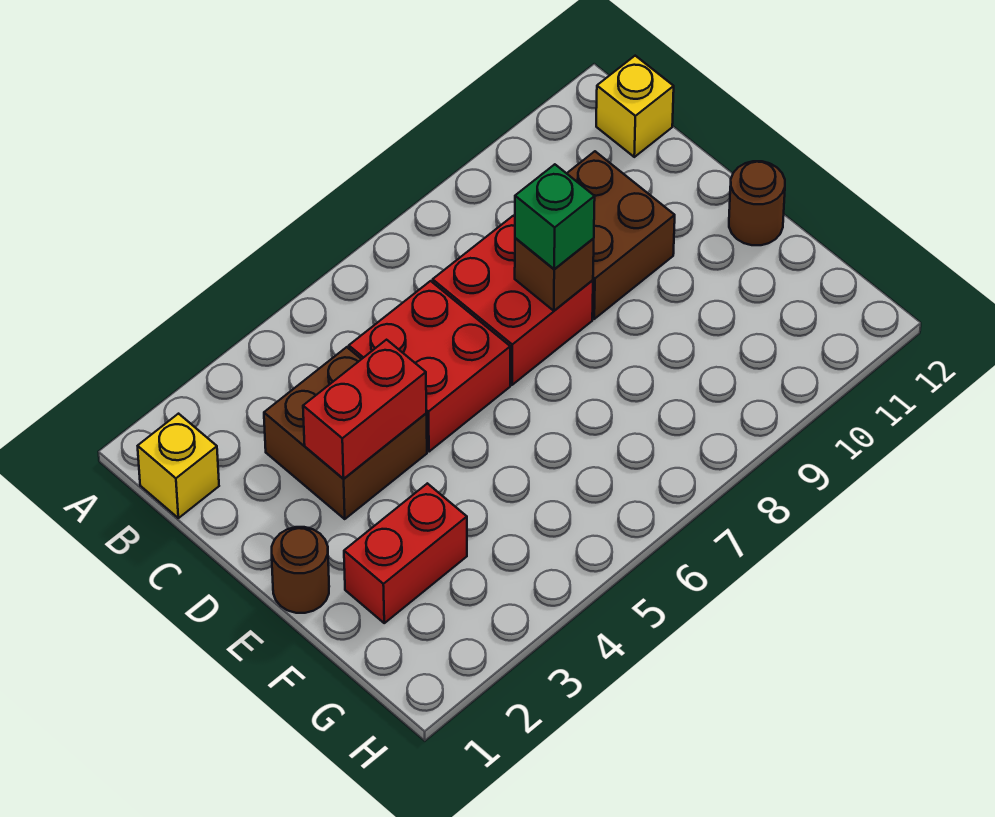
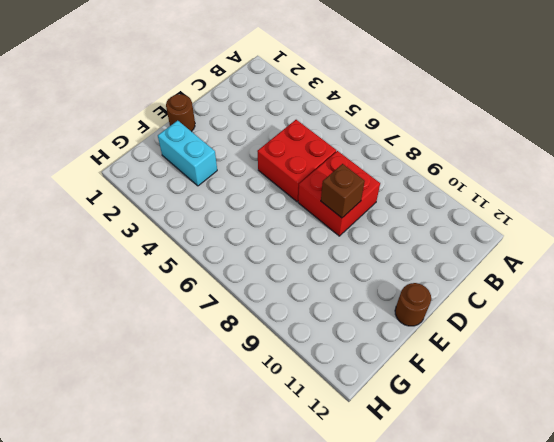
cyan brick F2:F3 level 1 -> red brick F2:F3 level 1
none -> yellow brick B1 level 1
none -> yellow brick B12 level 1
none -> brown brick C3:D4 level 1

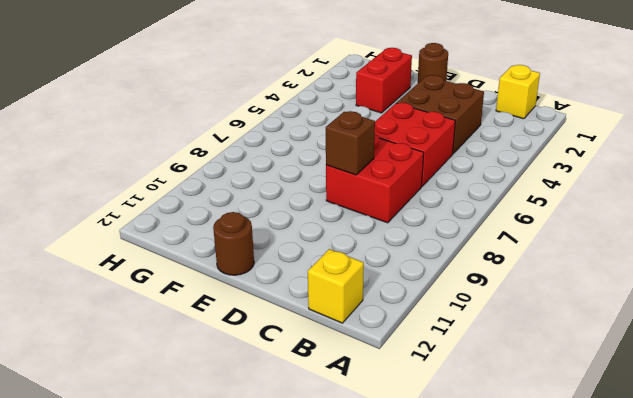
none -> brown brick C9:D10 level 1
none -> red brick D3:D4 level 2
none -> green brick D8 level 3

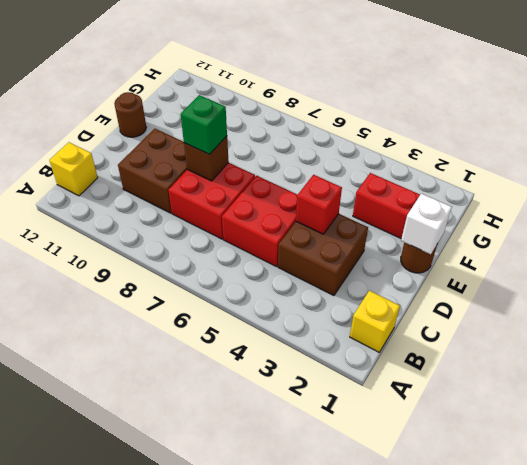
red brick D4 level 2 -> red brick D3:D4 level 2
white brick E1 level 2 -> none

